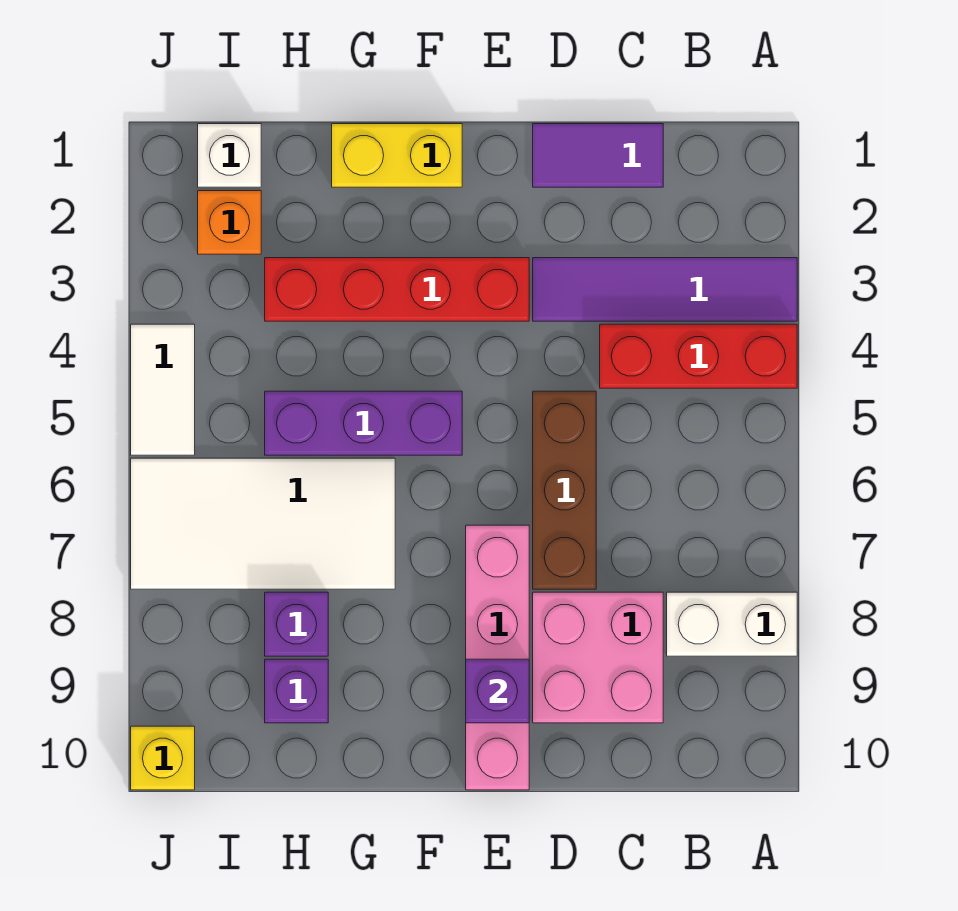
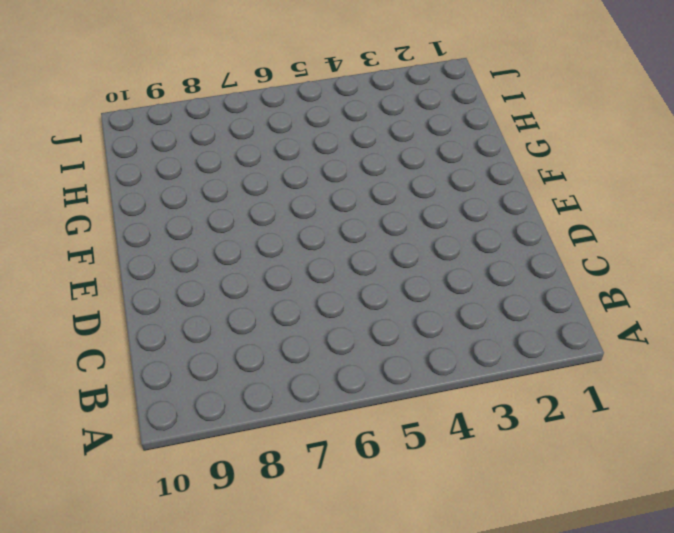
none -> purple tile A3:D3 level 1
none -> red brick A4:C4 level 1
none -> white brick A8:B8 level 1

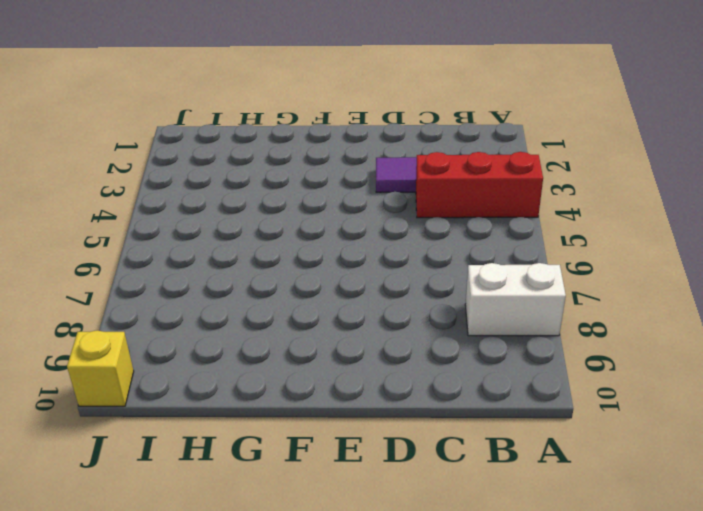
none -> purple tile C1:D1 level 1
none -> pink brick C8:D9 level 1
none -> brown brick D5:D7 level 1

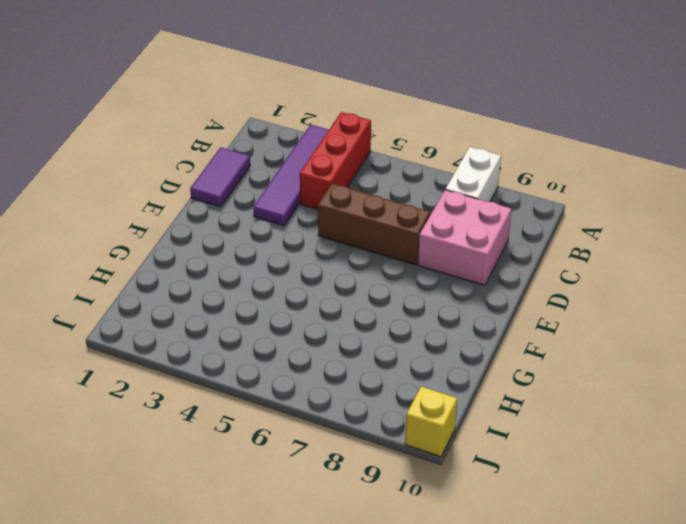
none -> red brick E3:H3 level 1
none -> pink brick E7:E10 level 1
none -> yellow brick F1:G1 level 1

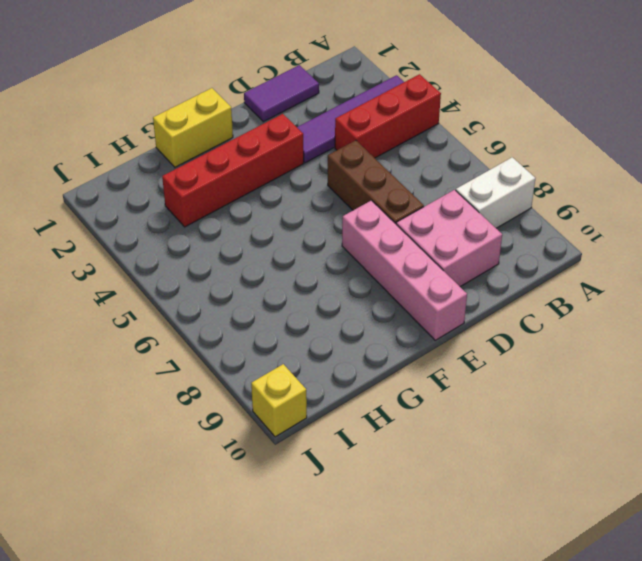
none -> purple brick F5:H5 level 1
none -> white tile G6:J7 level 1
none -> purple brick H8 level 1

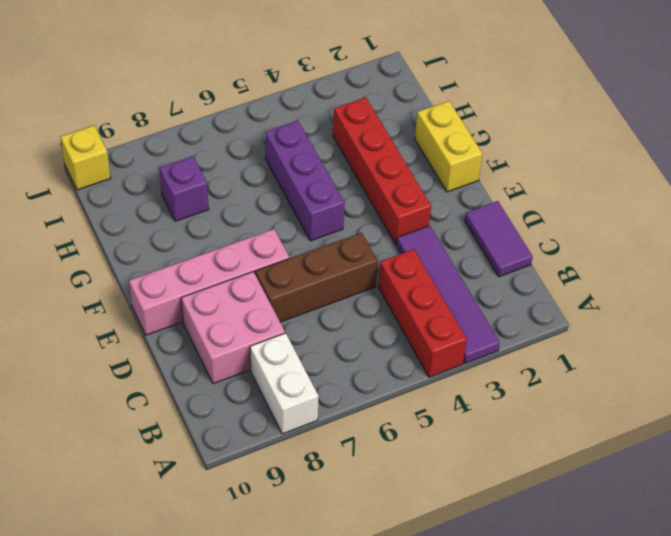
none -> white tile G6:J7 level 1
none -> purple brick H9 level 1
none -> white brick I1 level 1

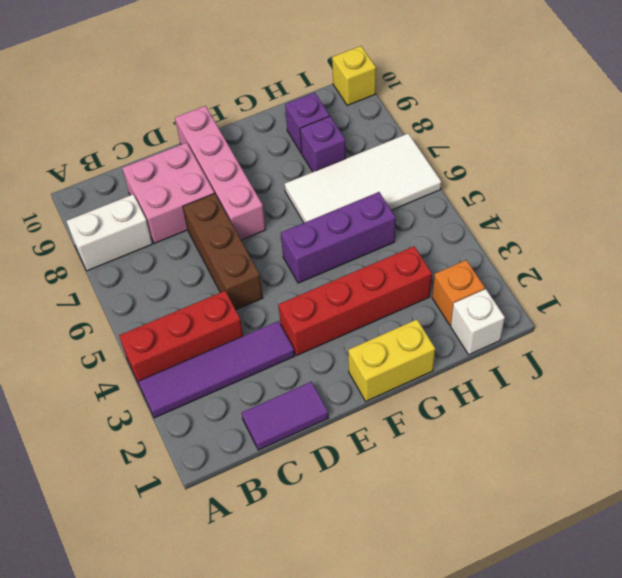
none -> white tile J4:J5 level 1
none -> purple brick E9 level 2

